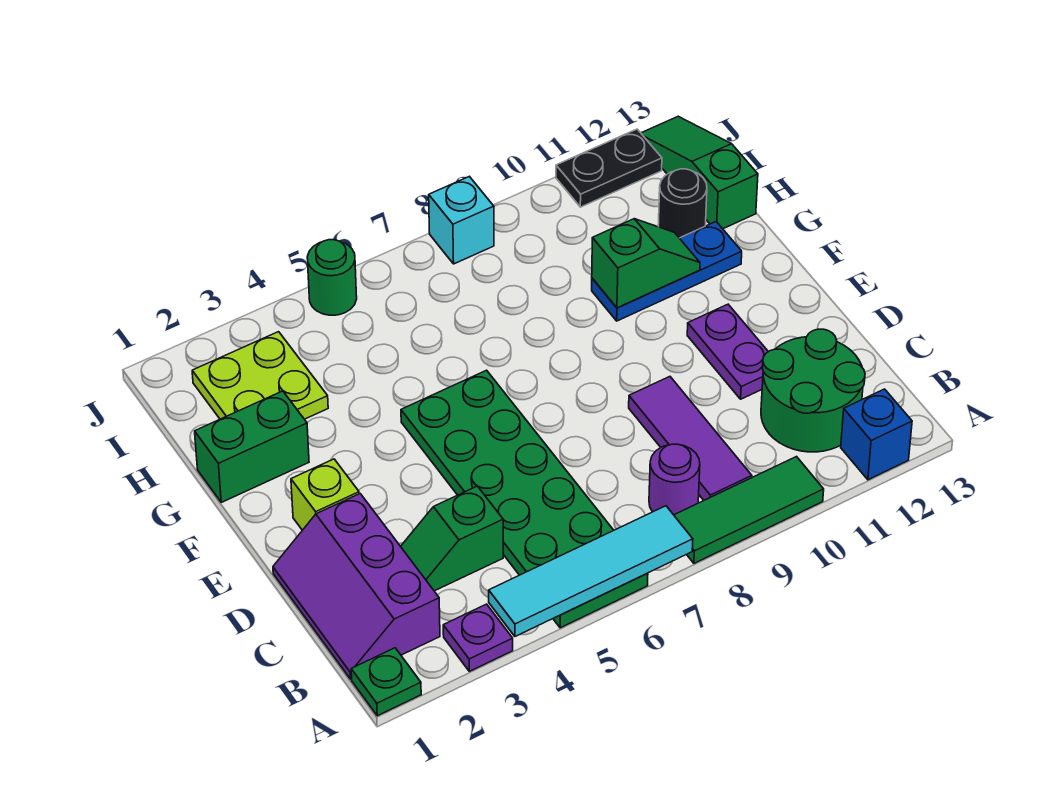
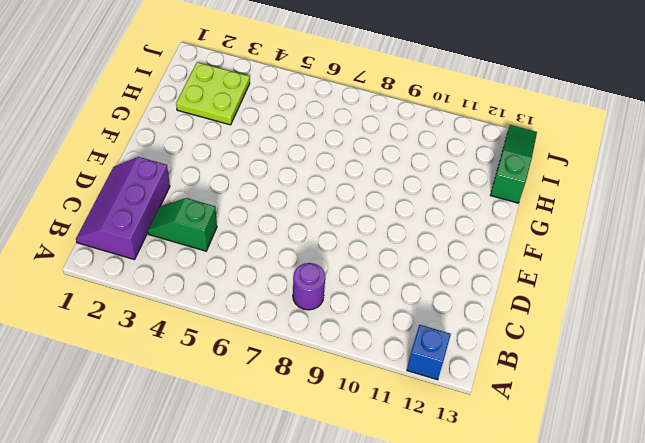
none -> green plate A1 level 1
none -> purple plate A3 level 1
none -> green plate A5:F6 level 1

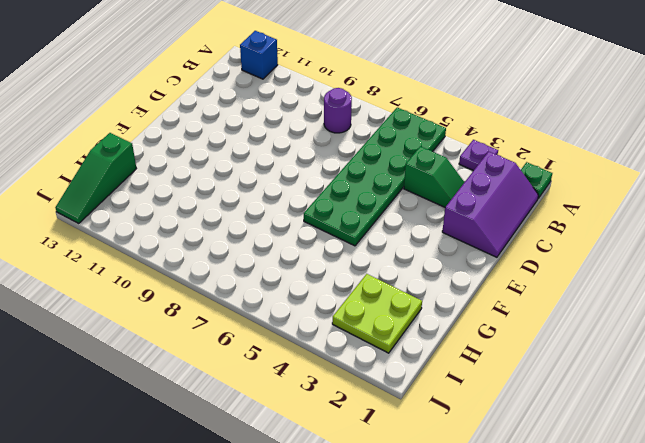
none -> green tile A8:A10 level 1
none -> purple tile B9:D9 level 1
none -> green round brick B11:C12 level 1

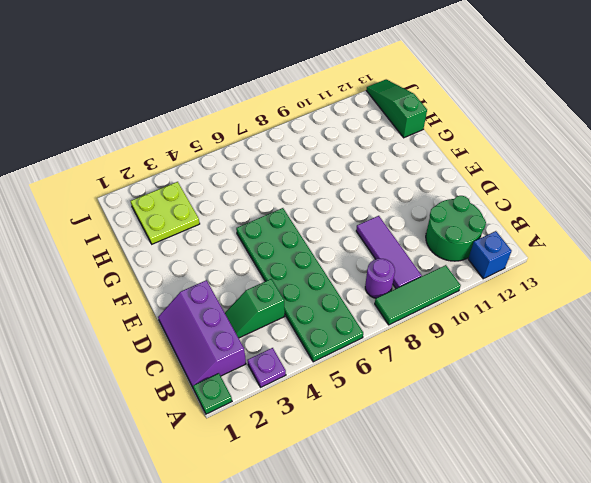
none -> purple plate D11:E11 level 1
none -> lime brick E2 level 1
none -> green brick G1:G2 level 1

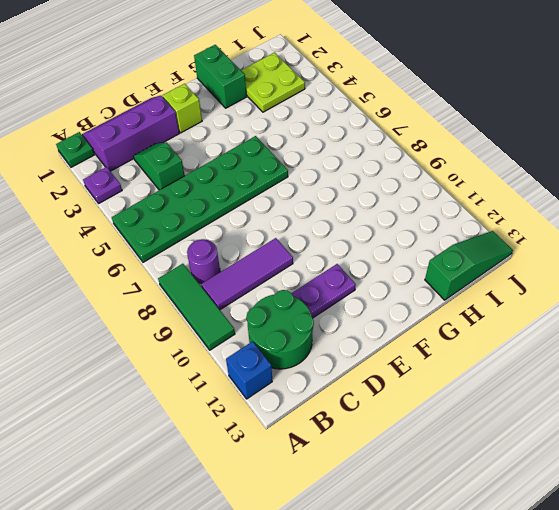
none -> blue plate G10:G12 level 1
none -> black round brick H12 level 1
none -> green round brick J5 level 1

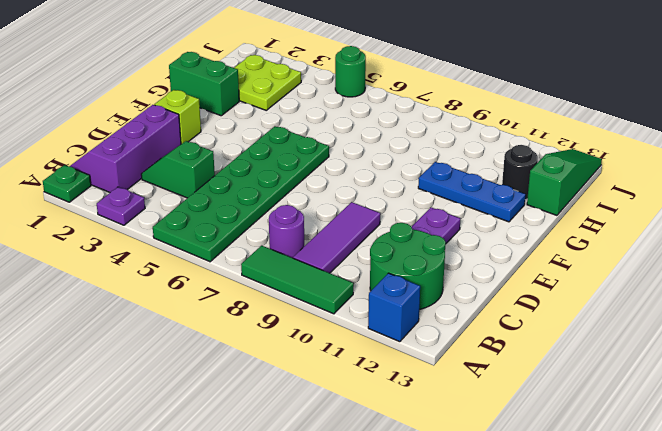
none -> cyan brick J8 level 1
none -> black plate J11:J12 level 1
none -> cyan tile A4:A7 level 2

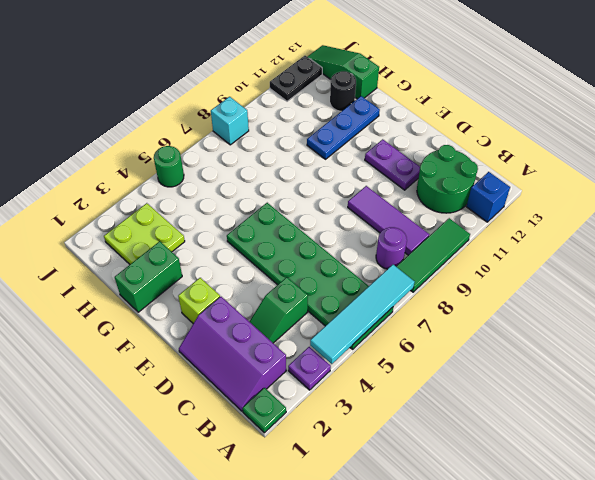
none -> green slope G10:G11 level 2 top 10

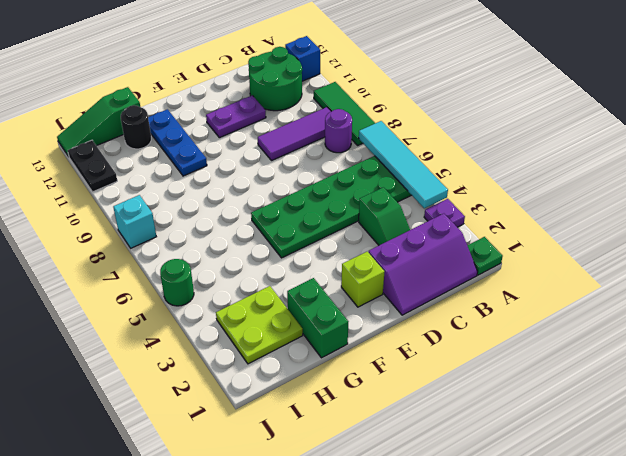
none -> green slope G10:G11 level 2 top 10

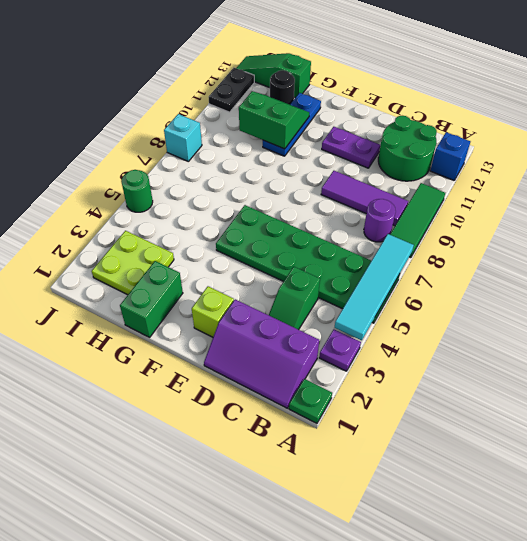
green slope G10:H11 level 2 top 10 -> green slope G10:G11 level 2 top 10

